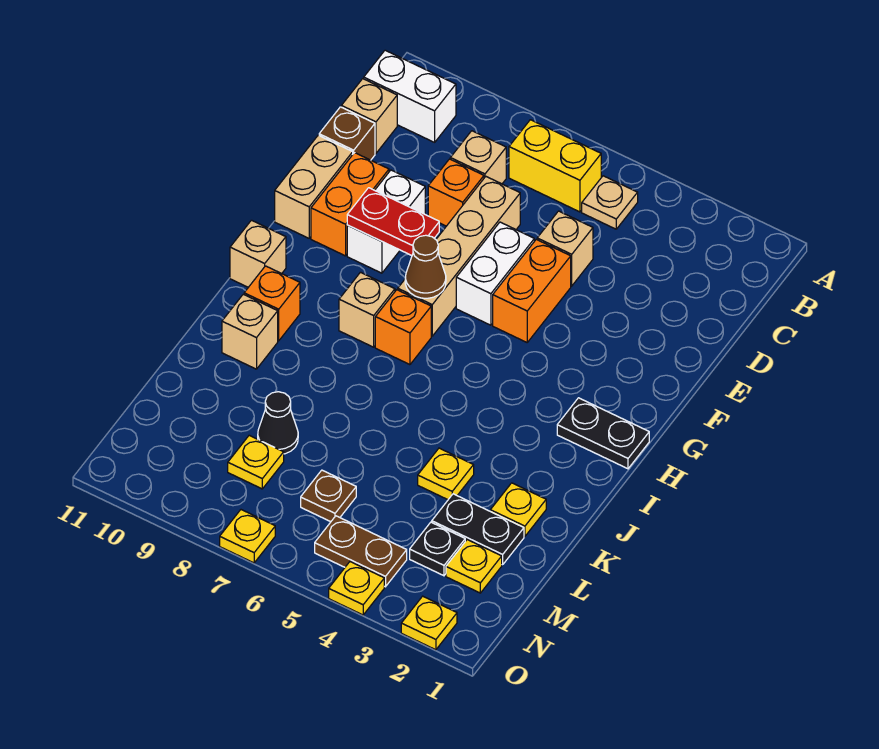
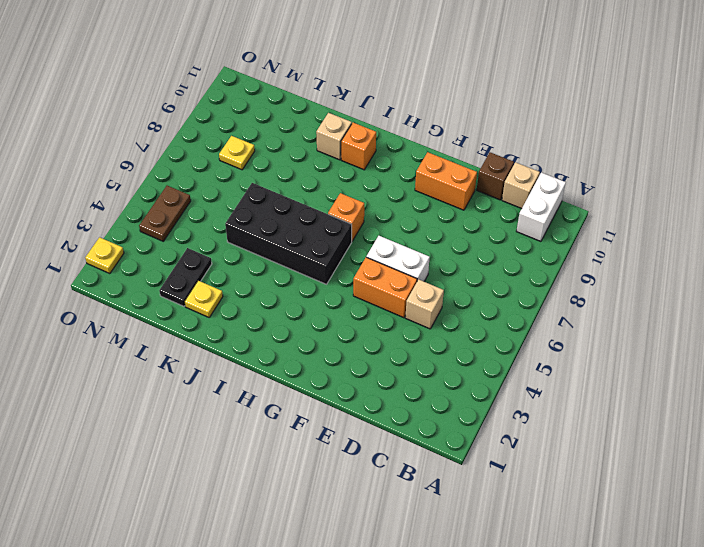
black brick H5:K6 level 1 -> none
none -> tan plate B5 level 1
none -> yellow brick B6:B7 level 1
none -> tan brick C8 level 1
none -> tan brick D7:G7 level 1

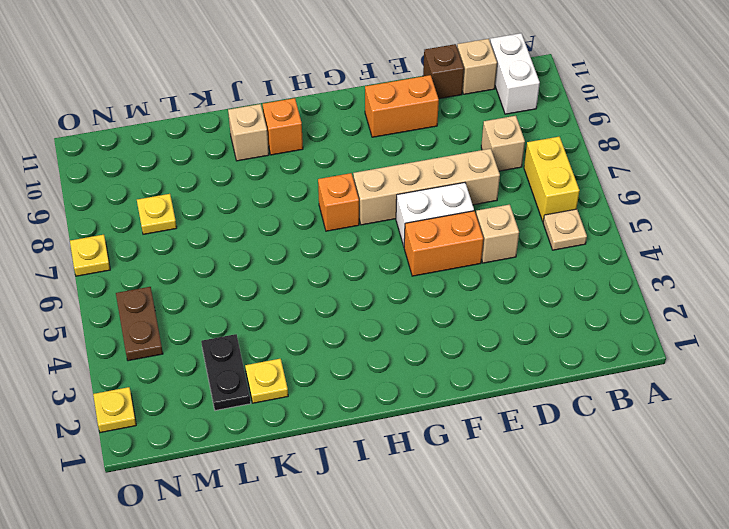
none -> orange brick D8 level 1
none -> white brick E9:F9 level 1
none -> tan brick E11:F11 level 1
none -> black plate H1:H2 level 1

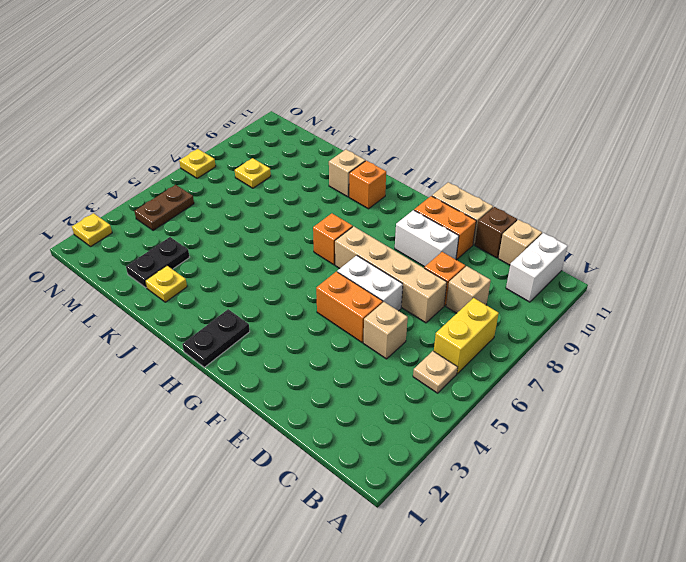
none -> tan brick H8 level 1
none -> tan brick H11 level 1
none -> yellow plate K4 level 1
none -> black cone L8 level 1

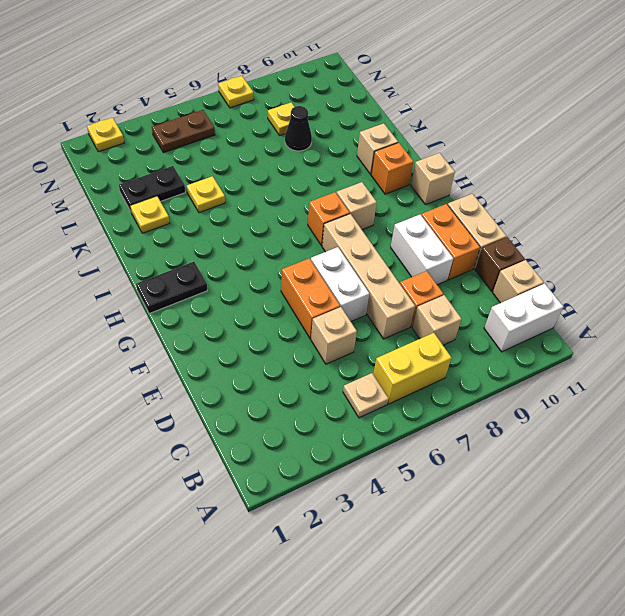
none -> yellow plate M2 level 1
none -> black plate M3 level 1
none -> brown plate M6 level 1
none -> yellow plate O4 level 1

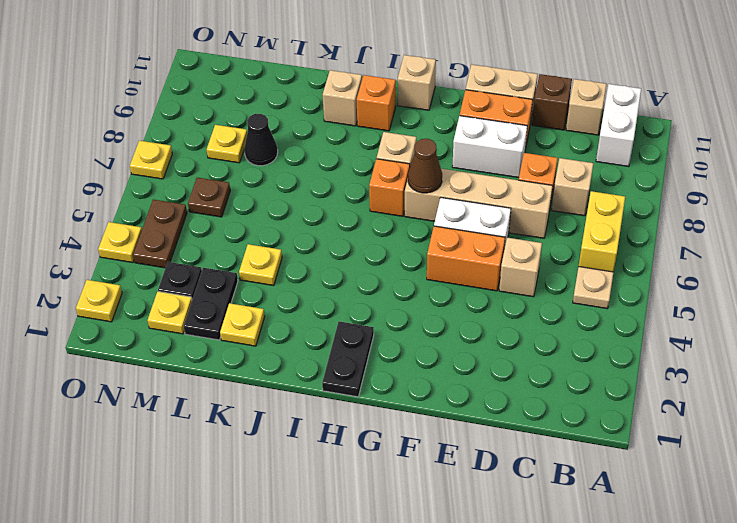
none -> red plate F8:F9 level 2

